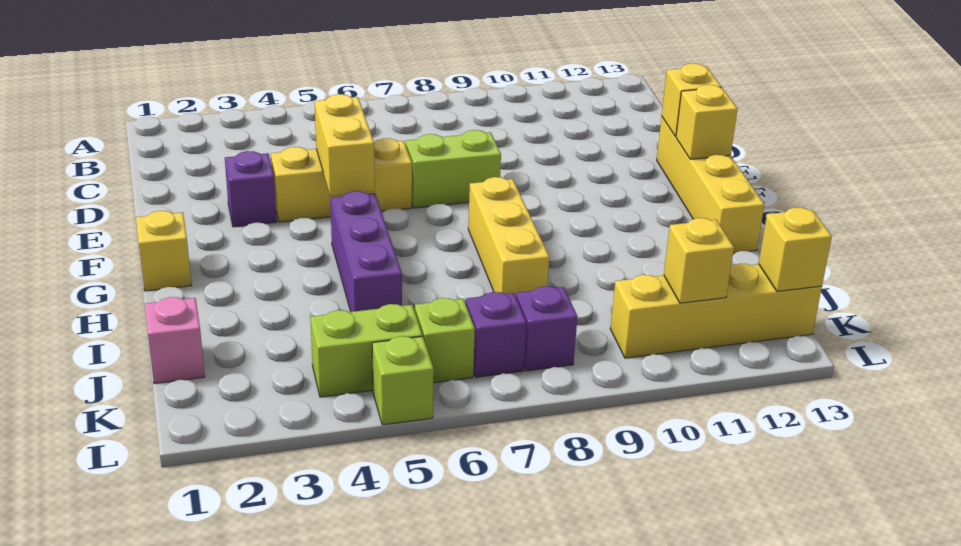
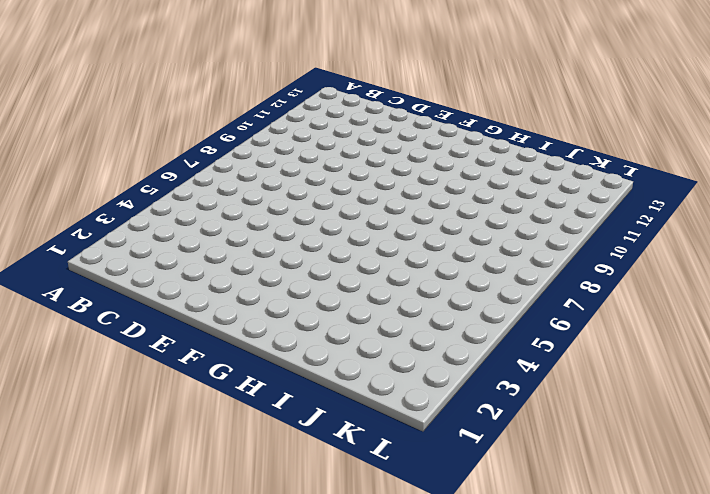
none -> purple brick E3 level 1
none -> yellow brick E4:E6 level 1
none -> lime brick E7:E8 level 1

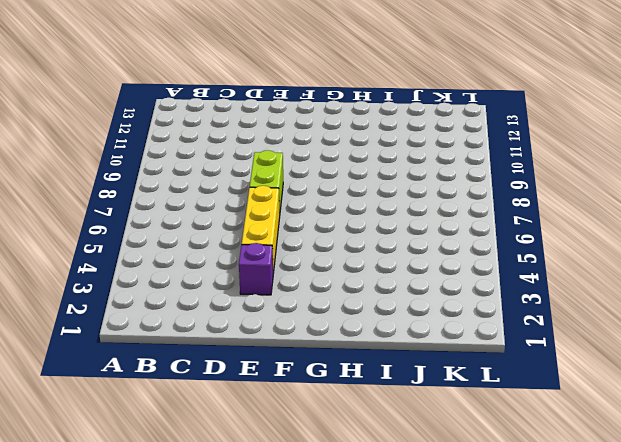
none -> yellow brick E13:H13 level 1
none -> yellow brick G1 level 1
none -> purple brick G5:I5 level 1

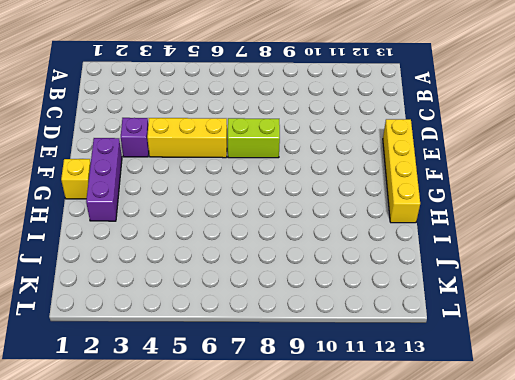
purple brick F2:H2 level 1 -> purple brick G5:I5 level 1
none -> yellow brick G8:I8 level 1
none -> pink brick J1 level 1
none -> lime brick K4:K5 level 1

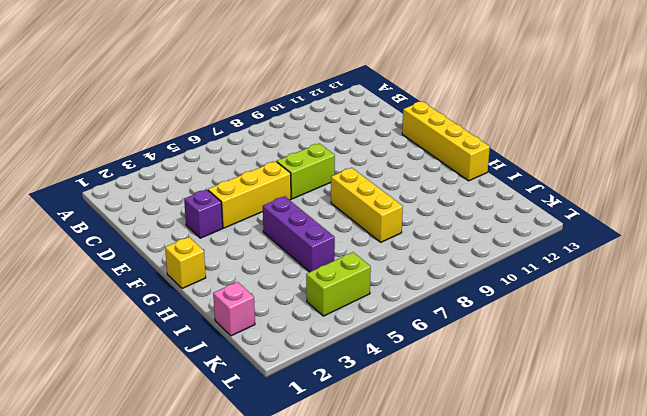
none -> lime brick K6 level 1
none -> purple brick K7 level 1
none -> purple brick K8 level 1

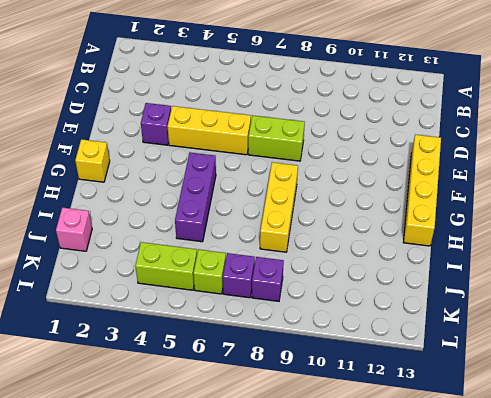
none -> yellow brick K10:K13 level 1
none -> lime brick L5 level 1
none -> yellow brick E5:F5 level 2

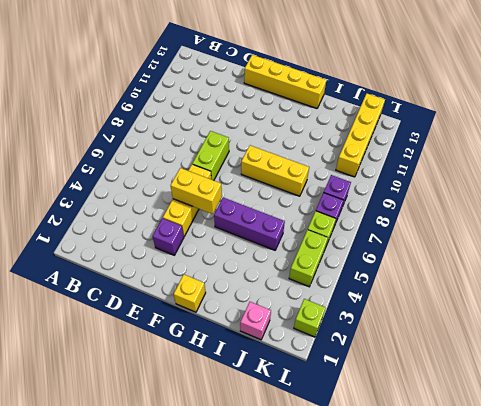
lime brick L2 level 1 -> lime brick L5 level 1
none -> yellow brick E13 level 2
none -> yellow brick F13 level 2
none -> yellow brick K11 level 2

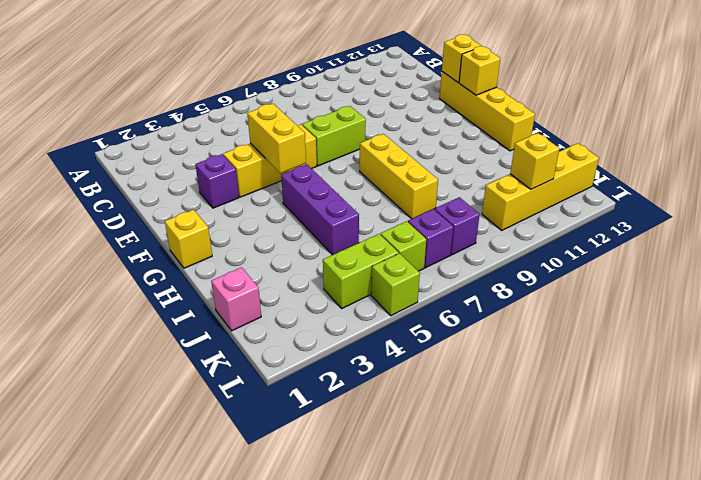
none -> yellow brick K13 level 2

